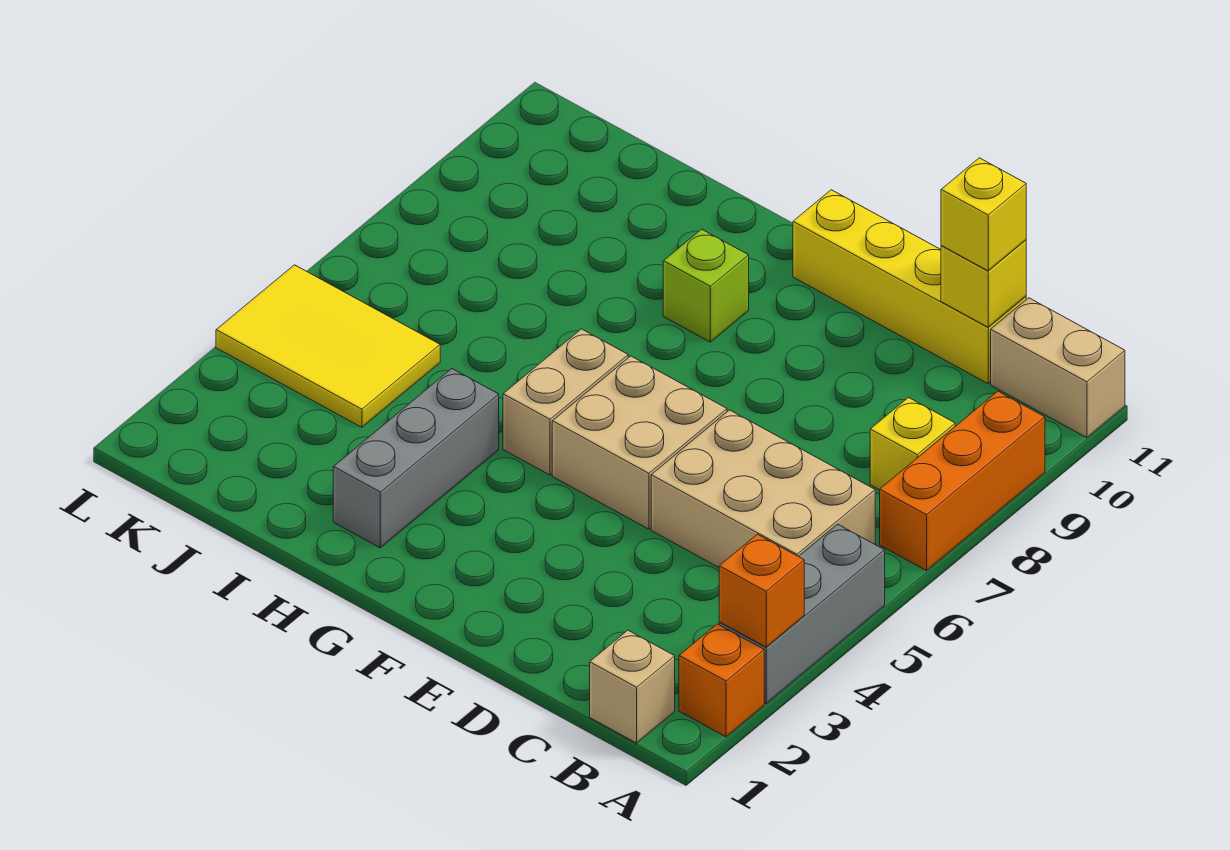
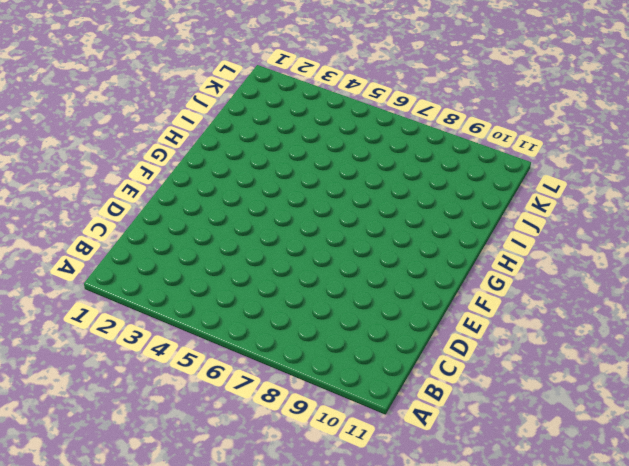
none -> orange brick A2 level 1
none -> grey brick A3:A5 level 1
none -> orange brick A7:A9 level 1

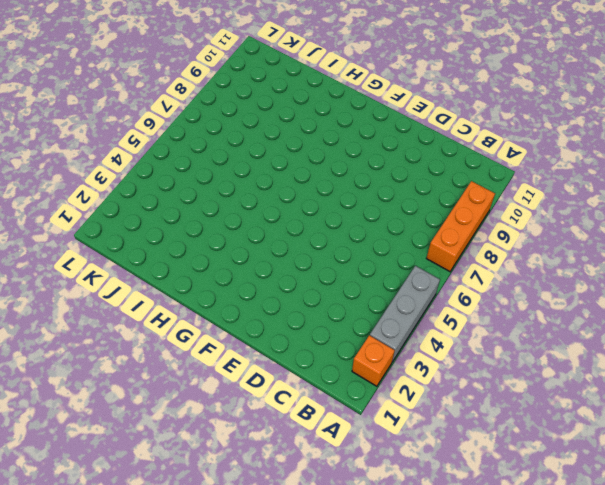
none -> tan brick A11:B11 level 1
none -> tan brick B1 level 1
none -> tan brick B5:D6 level 1

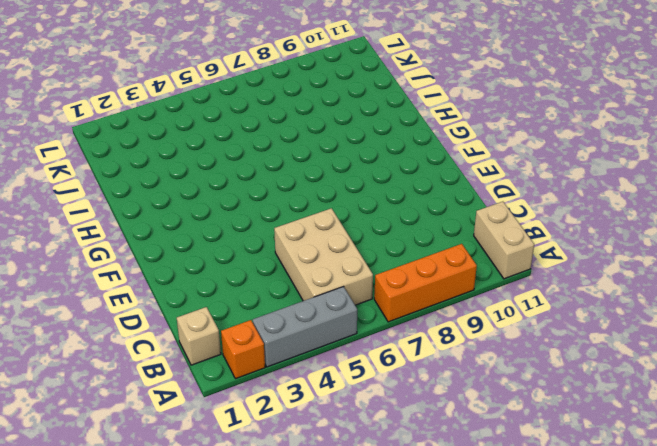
none -> yellow brick B8 level 1
none -> yellow brick C11:F11 level 1
none -> tan brick E5:F6 level 1

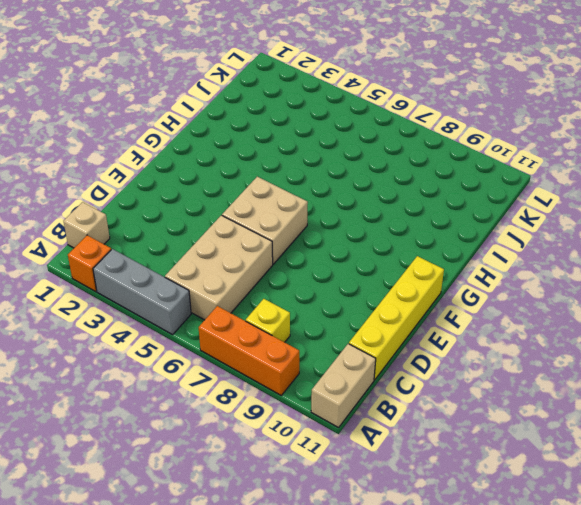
none -> tan brick G5:G6 level 1
none -> lime brick G9 level 1
none -> grey brick H2:H4 level 1

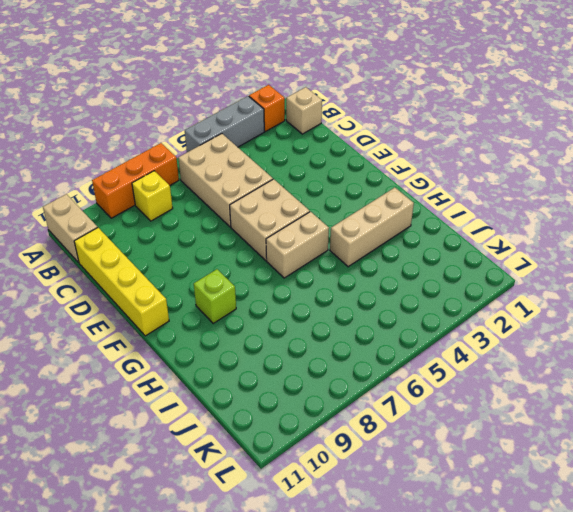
tan brick H2:H4 level 1 -> grey brick H2:H4 level 1
none -> yellow tile J4:L5 level 1
none -> orange brick A3 level 2
none -> yellow brick C11 level 2

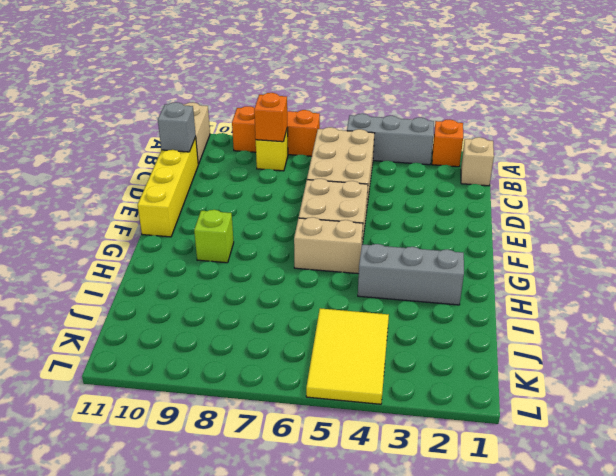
orange brick B8 level 2 -> orange brick A3 level 2
grey brick C11 level 2 -> yellow brick C11 level 2
none -> yellow brick C11 level 3

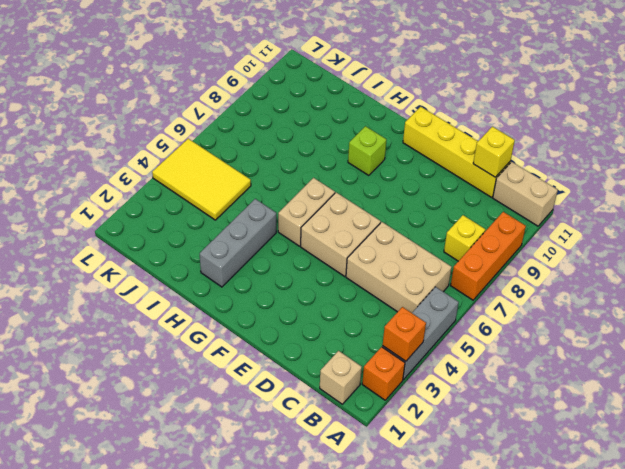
none -> yellow brick C11 level 3

